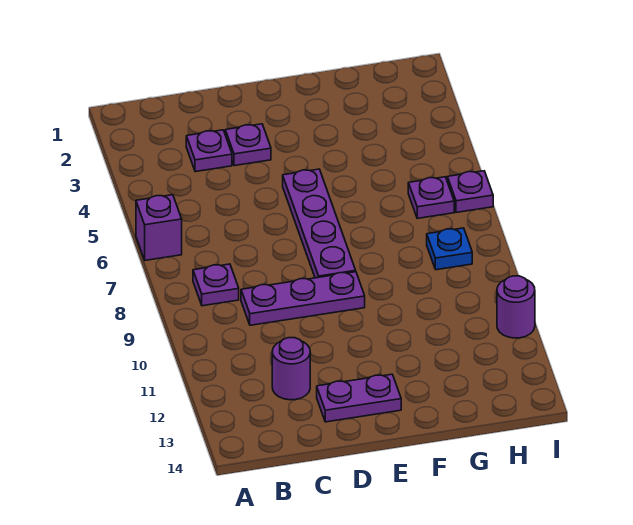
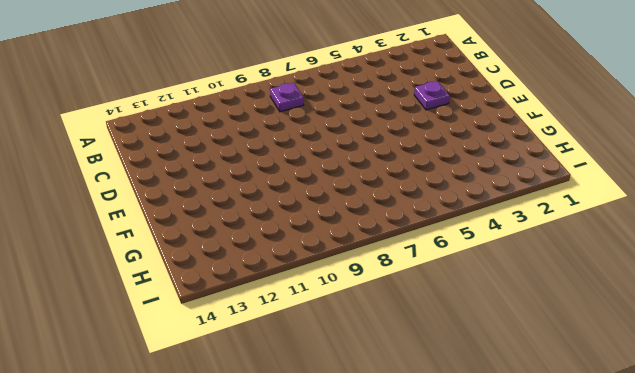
none -> purple brick A6 level 1
none -> purple plate C3 level 1
none -> purple plate C9:E9 level 1

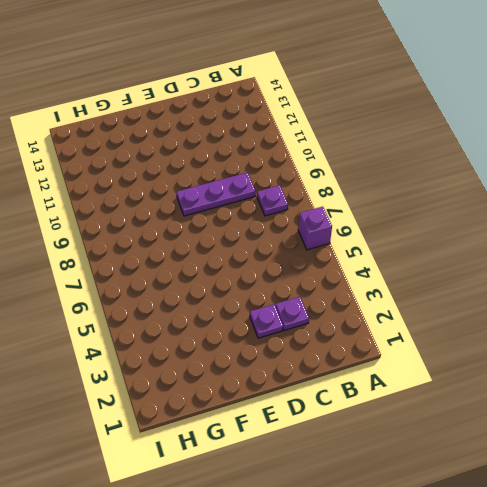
none -> purple round brick C12 level 1
none -> purple plate D13:E13 level 1
none -> purple plate E5:E8 level 1

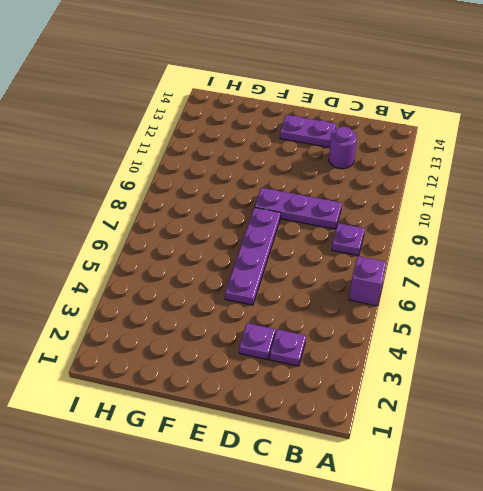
none -> purple plate H6 level 1
none -> blue plate H8 level 1
none -> purple plate I6 level 1

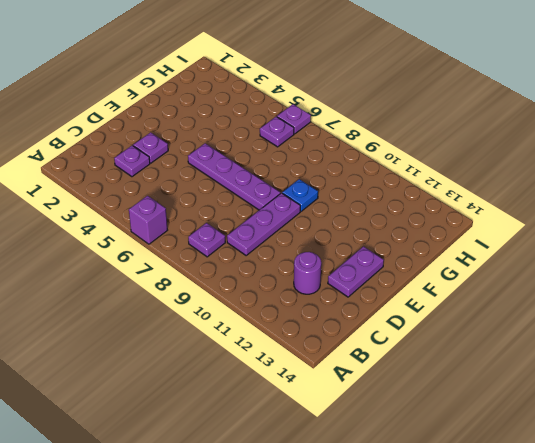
blue plate F9 level 1 -> blue plate H8 level 1
none -> purple round brick I11 level 1

